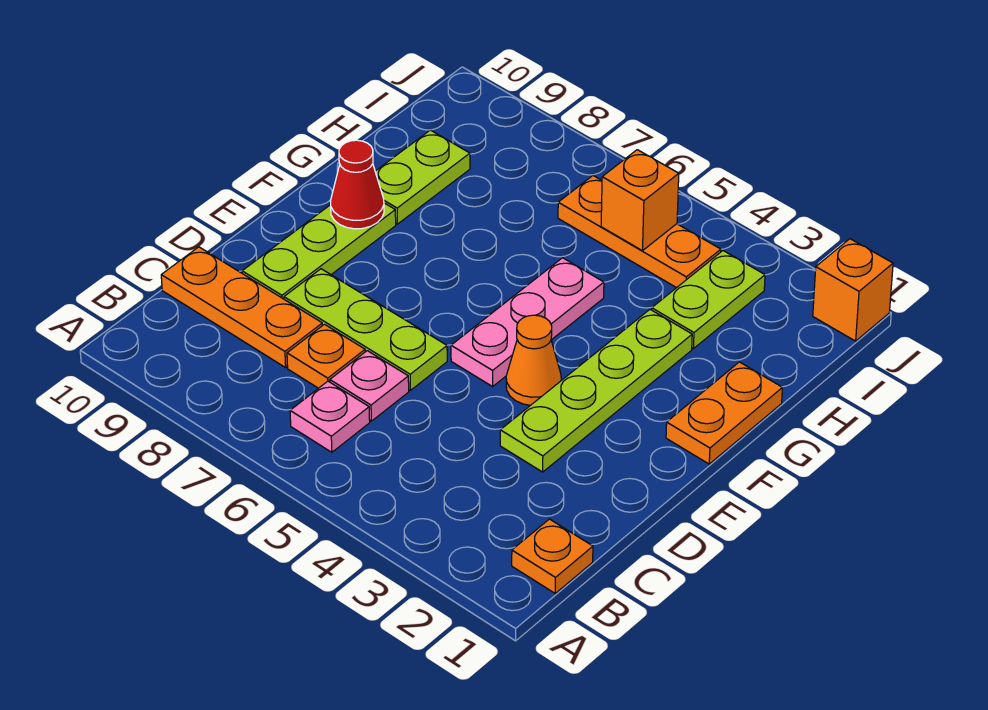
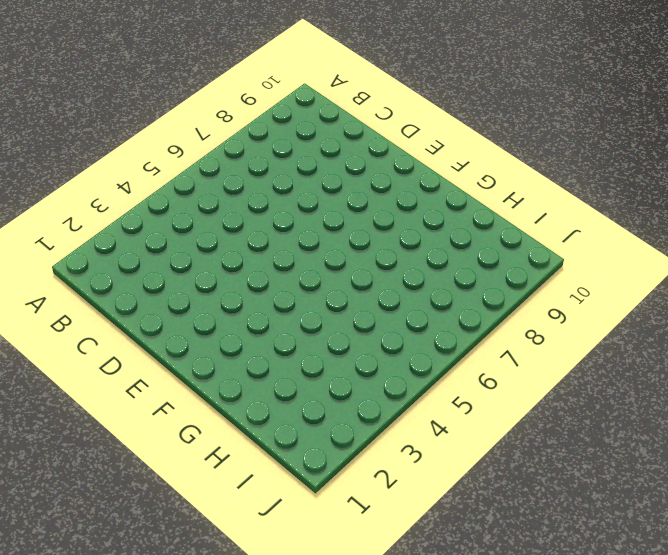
none -> orange plate B1 level 1
none -> pink plate B6 level 1
none -> pink plate C6 level 1

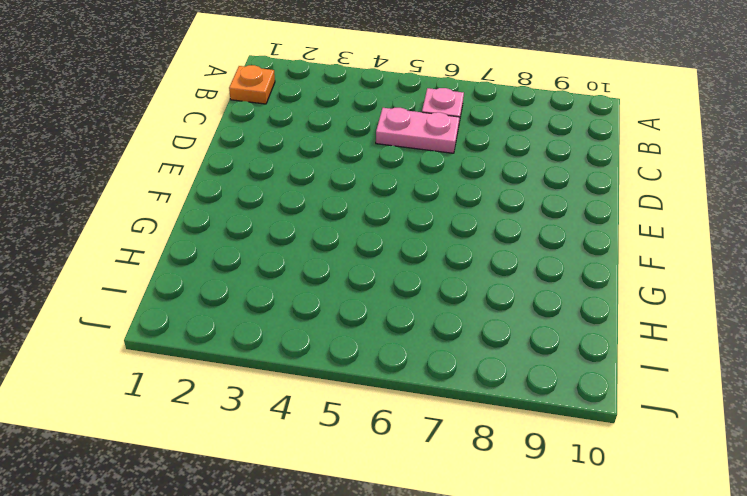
pink plate C5:C6 level 1 -> pink plate C6 level 1
none -> orange plate C7 level 1
none -> orange plate C8:C10 level 1
none -> lime plate D3:G3 level 1

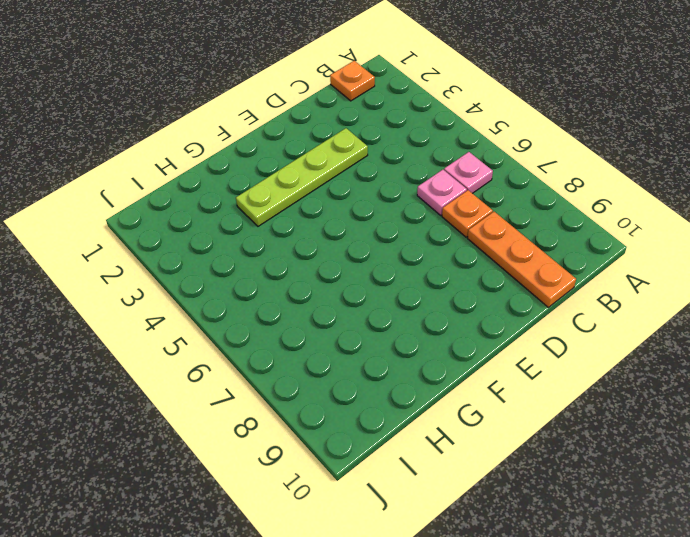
none -> lime plate D6:D8 level 1
none -> lime plate D9:F9 level 1
none -> orange cone E4 level 1

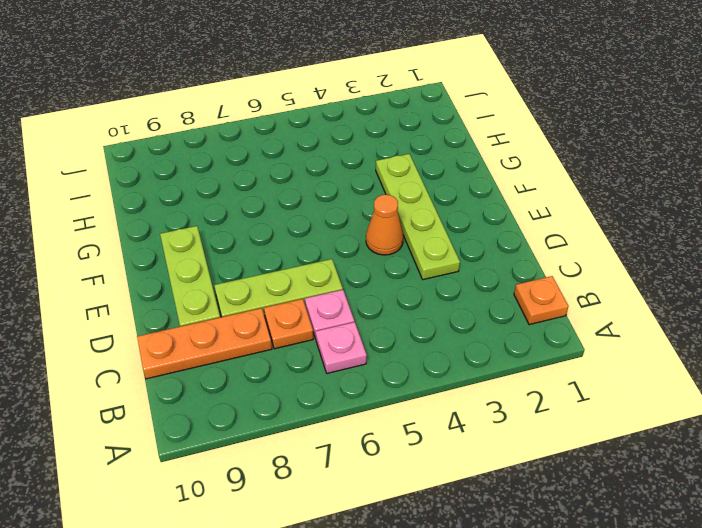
none -> pink plate E5:G5 level 1
none -> orange plate F1:G1 level 1
none -> lime plate G9:H9 level 1

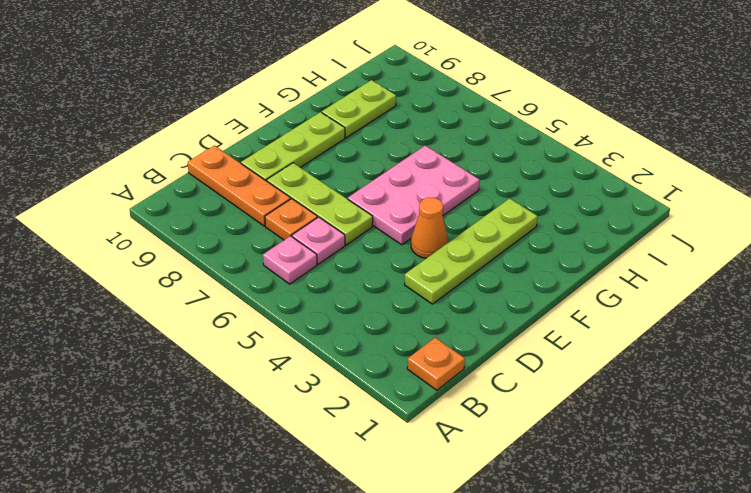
pink plate E5:G6 level 1 -> pink plate E5:G5 level 1
none -> orange plate F1:G1 level 1
none -> lime plate H3:I3 level 1
none -> orange plate I4:I6 level 1

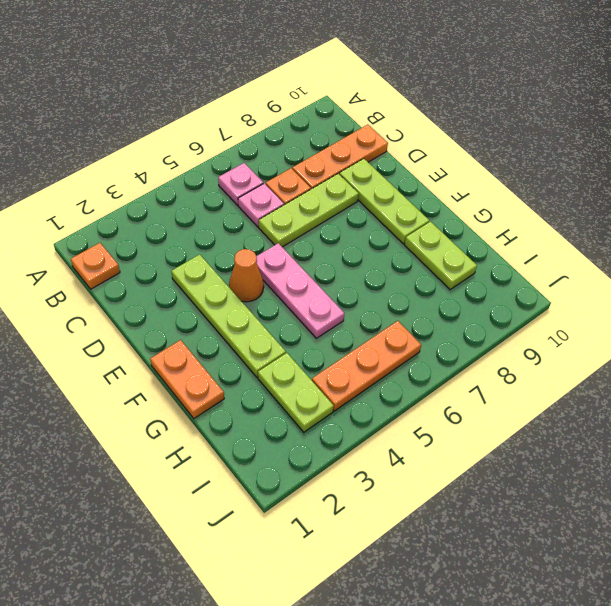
none -> orange brick J1 level 1
none -> red cone F9 level 2
none -> orange brick I5 level 2

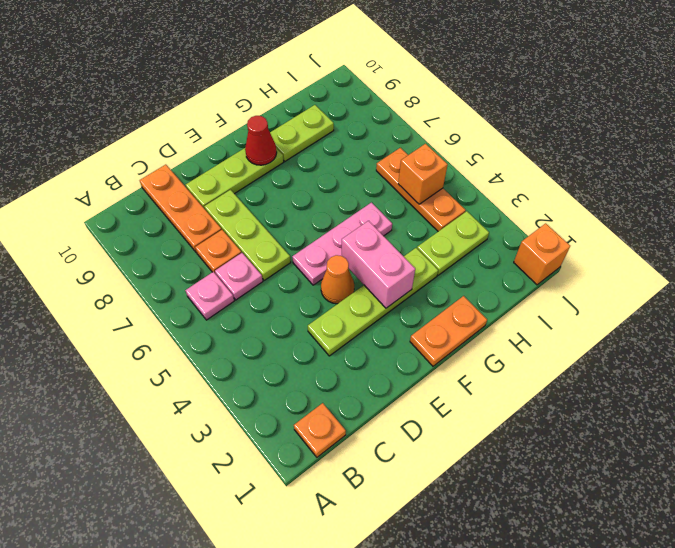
pink brick F3:F4 level 2 -> none

